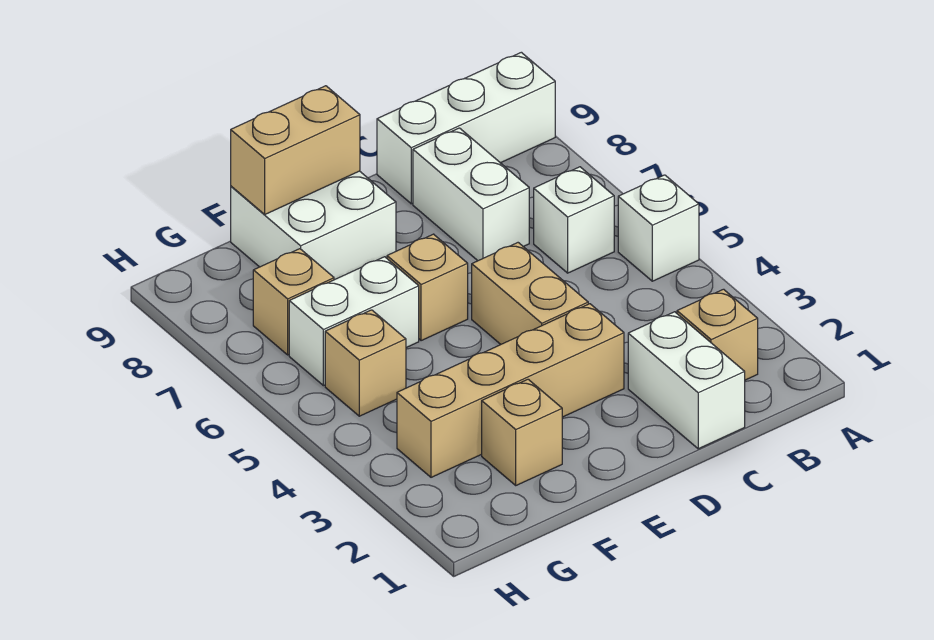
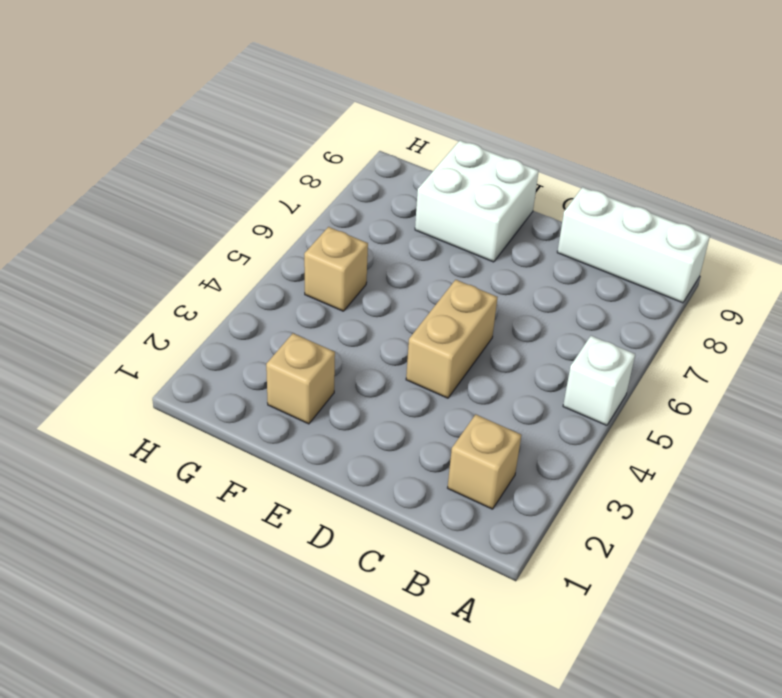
none -> white brick B6 level 1
none -> white brick C1:C2 level 1
none -> white brick C7:C8 level 1

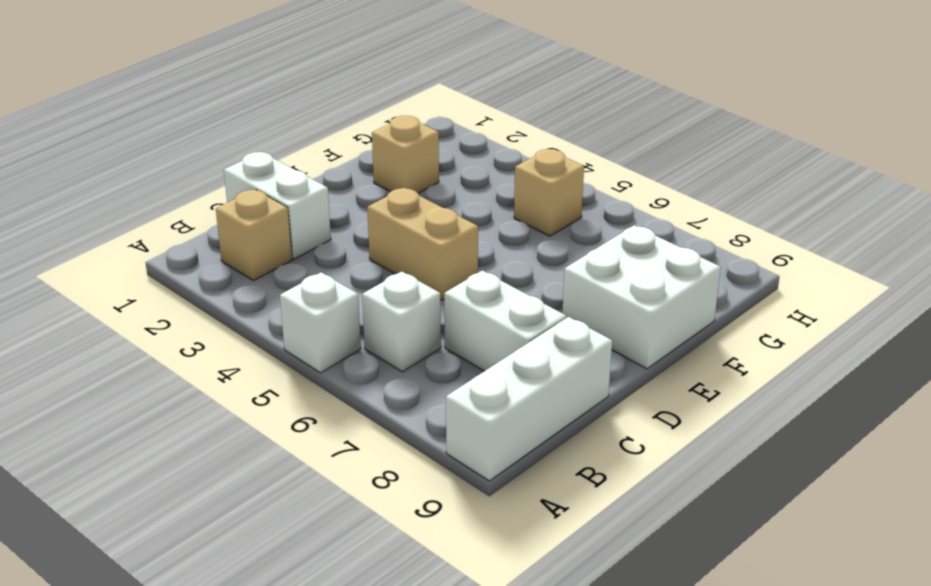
none -> tan brick D3:G3 level 1
none -> tan brick E6 level 1
none -> white brick F6:G6 level 1

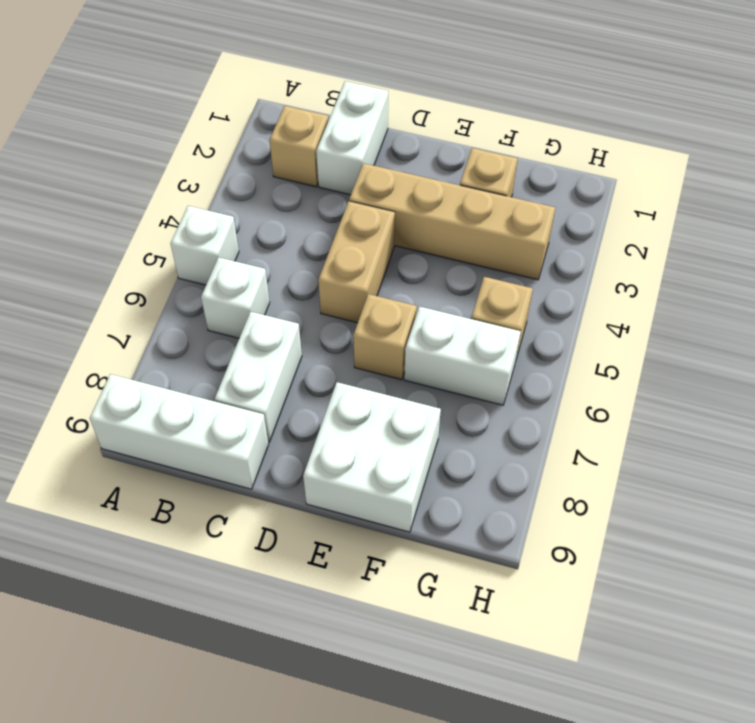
none -> tan brick G7 level 1
none -> tan brick E9:F9 level 2

